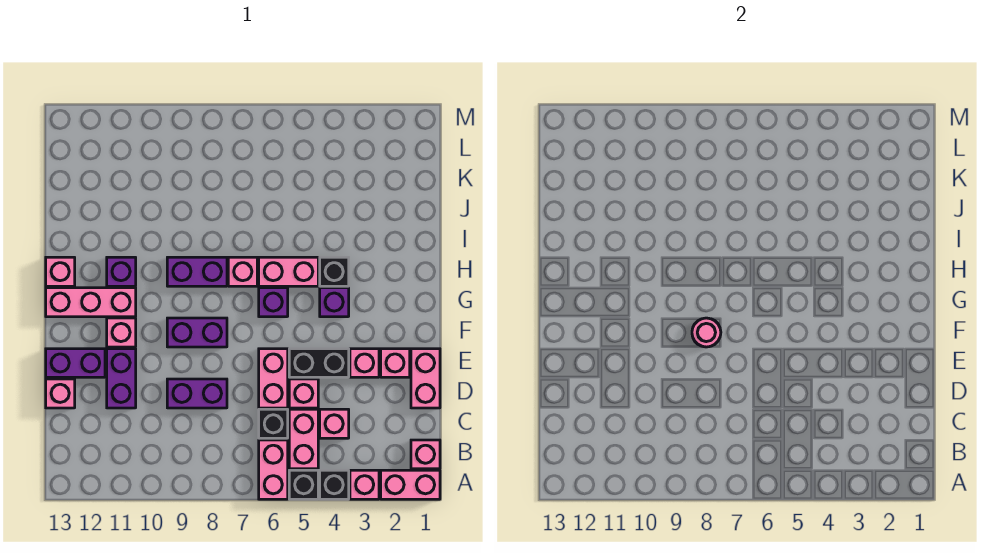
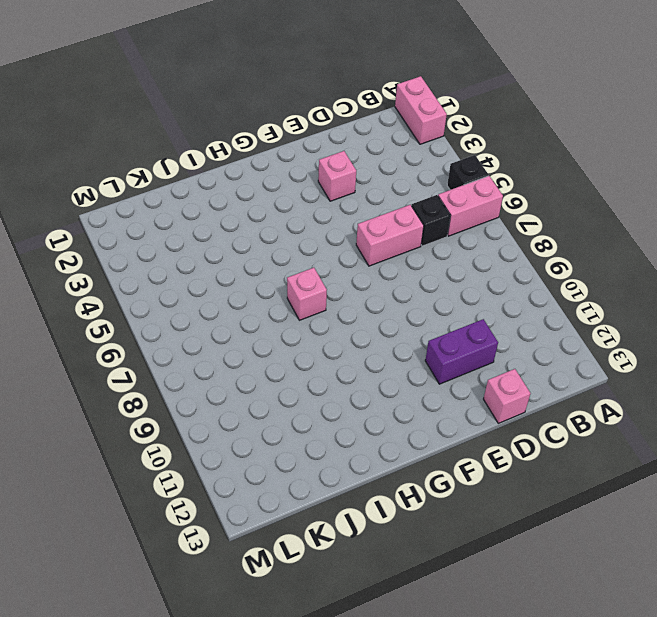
none -> pink brick A3 level 1
none -> black brick A4 level 1
none -> pink brick B1 level 1
none -> pink brick B5:C5 level 1

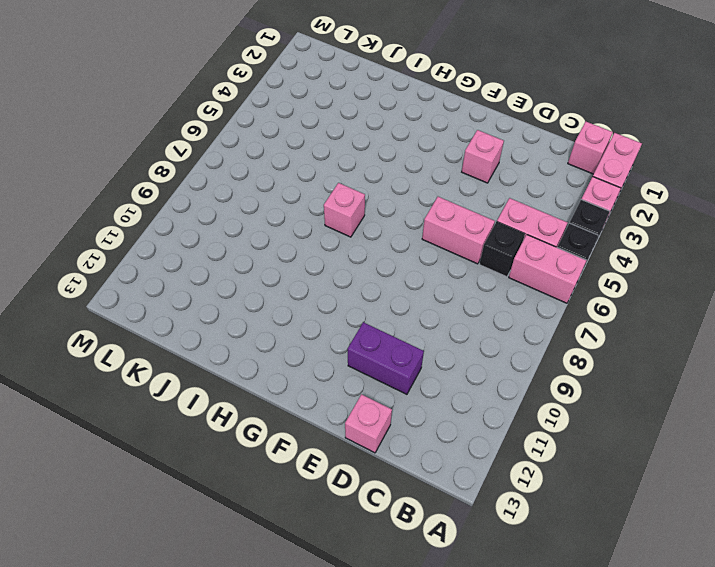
none -> pink brick C4 level 1
none -> pink brick D1:E1 level 1
none -> pink brick D5 level 1
none -> purple brick D8:D9 level 1

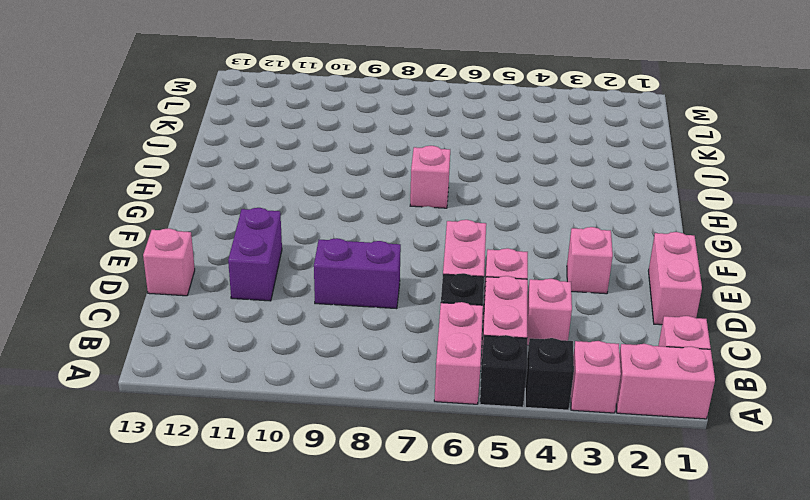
none -> pink brick E2 level 1
none -> black brick E4:E5 level 1
none -> purple brick E12:E13 level 1
none -> purple brick F8:F9 level 1

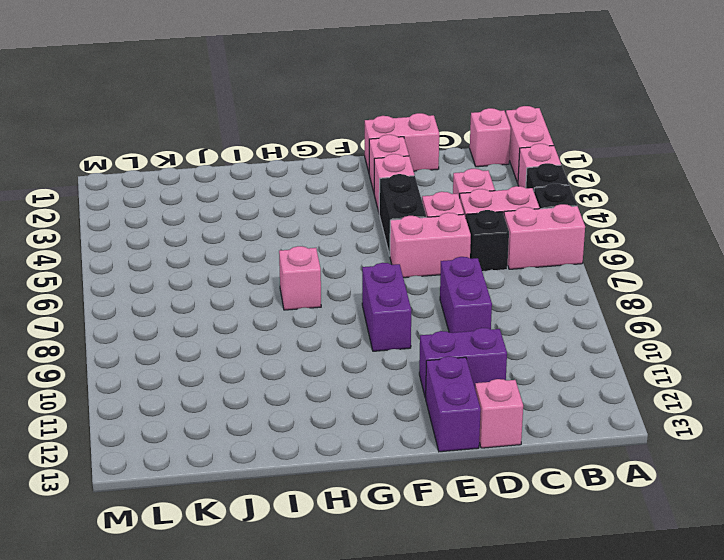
none -> pink brick F11 level 1
none -> purple brick G4 level 1
none -> purple brick G6 level 1
none -> pink brick G11:G13 level 1

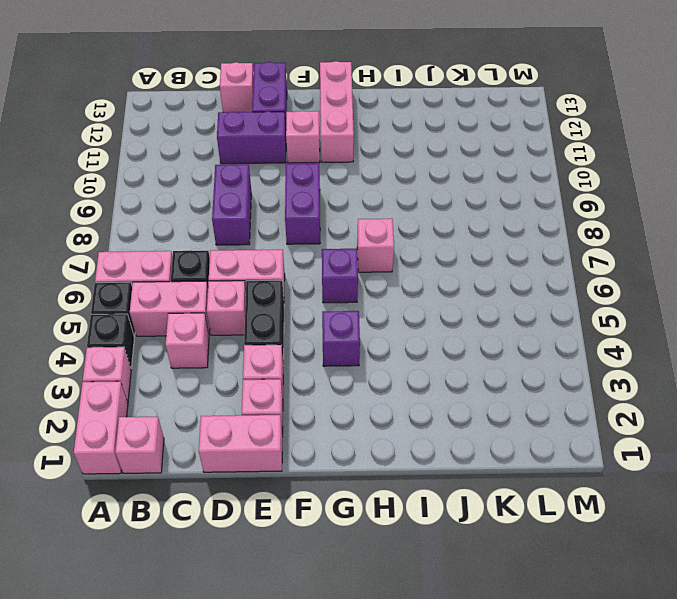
none -> black brick H4 level 1
none -> pink brick H5:H6 level 1
none -> purple brick H8:H9 level 1
none -> purple brick H11 level 1

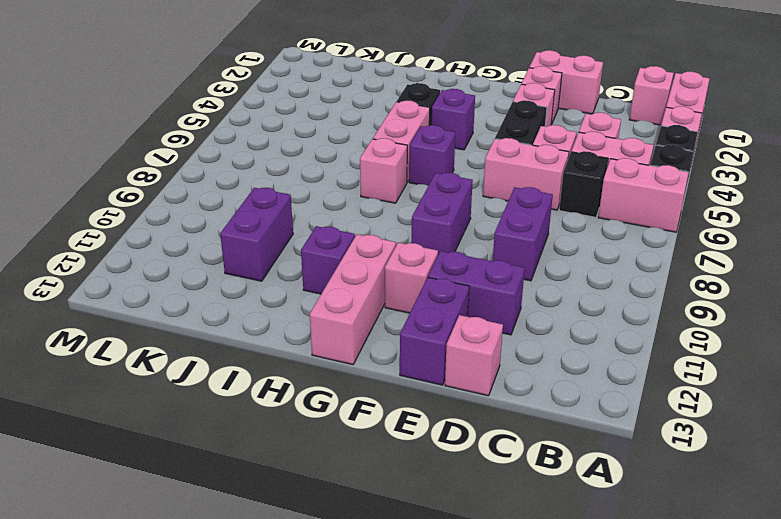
purple brick J10:J11 level 1 -> purple brick H8:H9 level 1
none -> pink brick H13 level 1
none -> pink round brick F8 level 2

